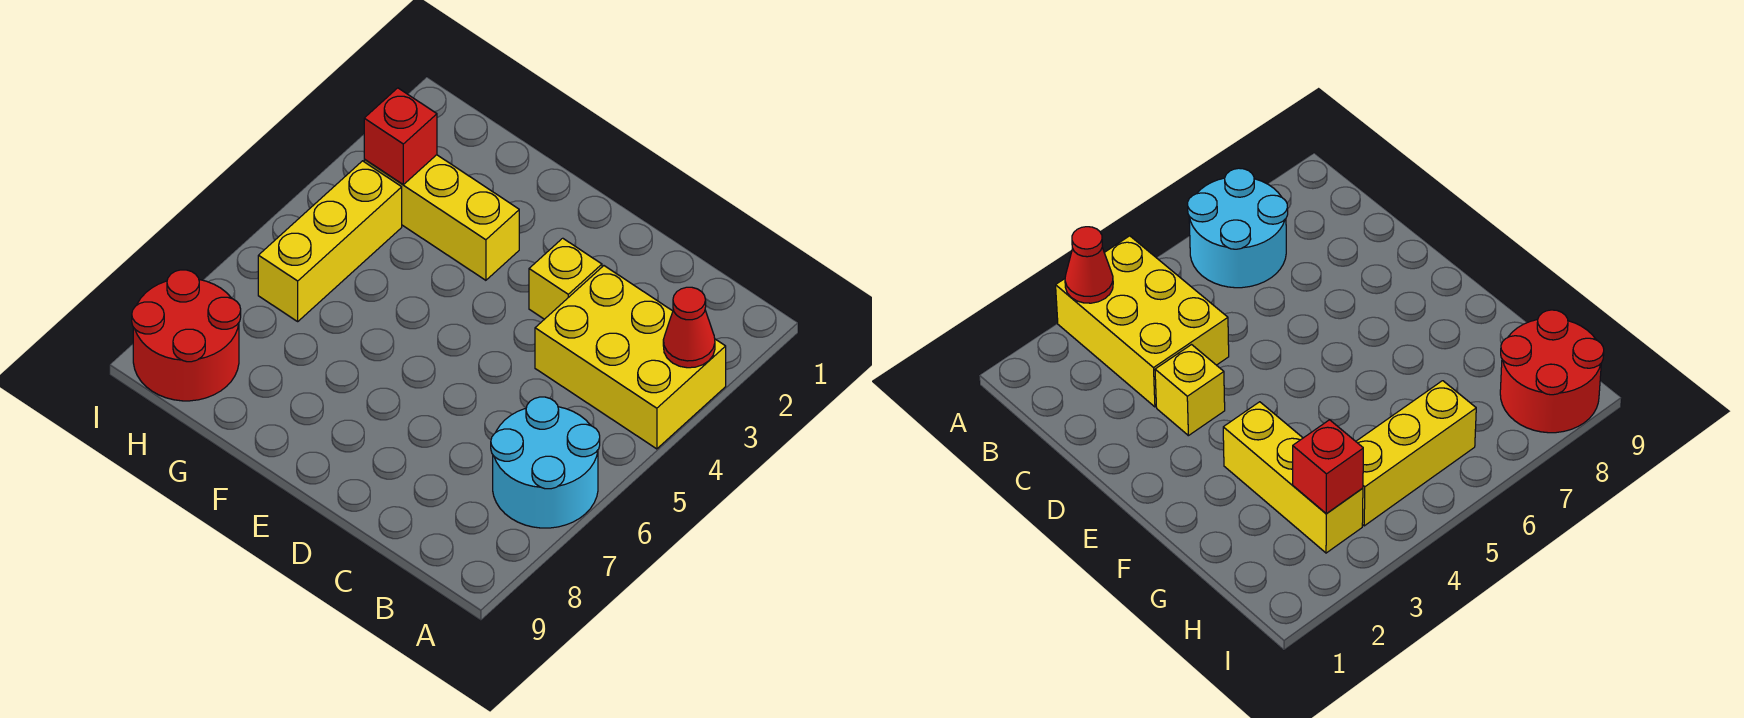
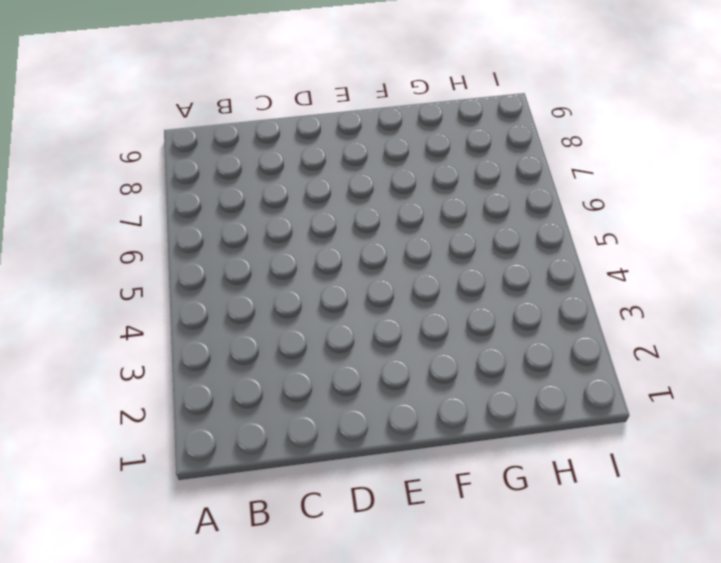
none -> yellow brick A3:C4 level 1
none -> cyan round brick A6:B7 level 1

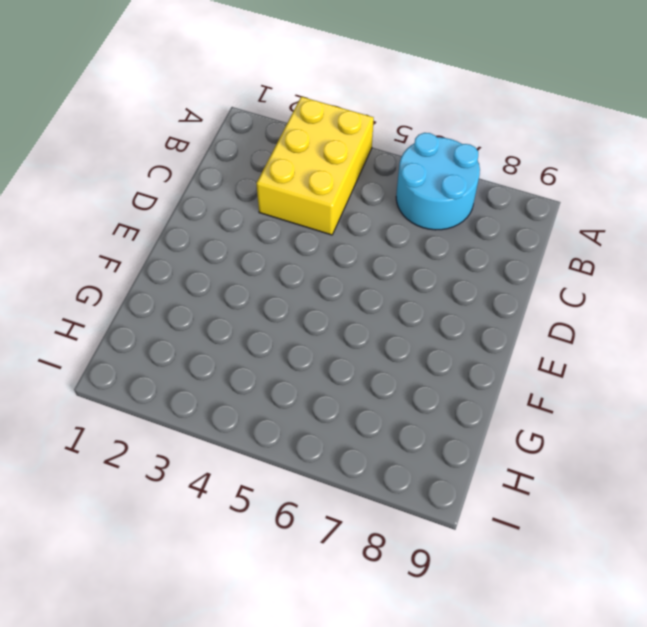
none -> yellow brick D3 level 1
none -> yellow brick F3:H3 level 1

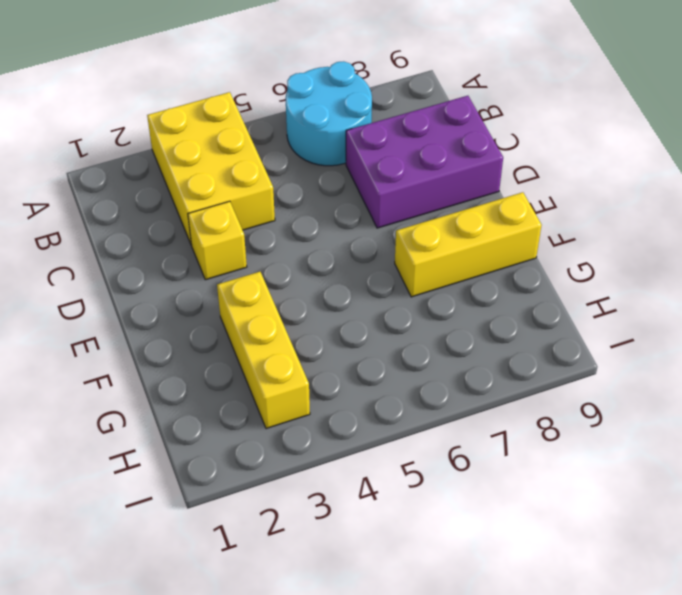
purple brick C7:D9 level 1 -> none
yellow brick F7:F9 level 1 -> yellow brick H4:H6 level 1
none -> red round brick H8:I9 level 1
none -> red cone A3 level 2

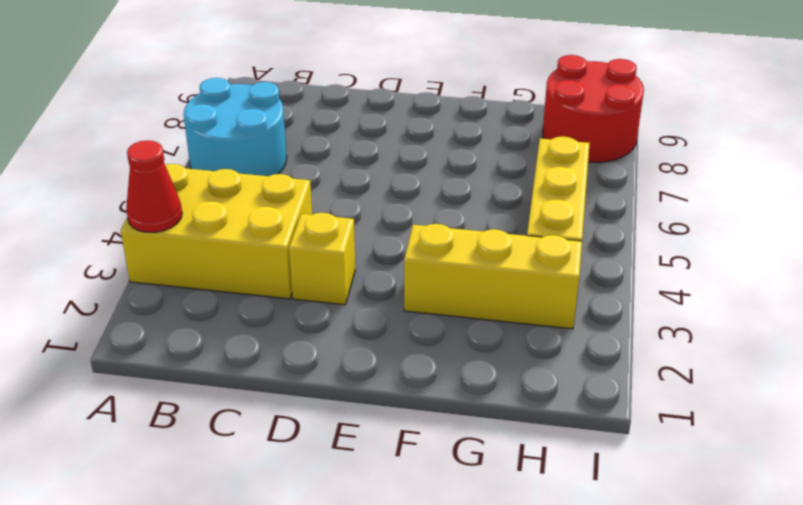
none -> red brick H3 level 2

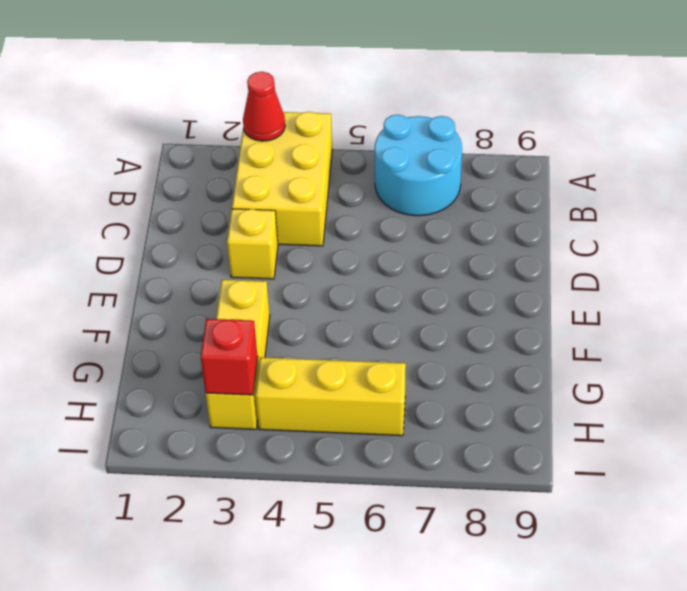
none -> red round brick H8:I9 level 1

